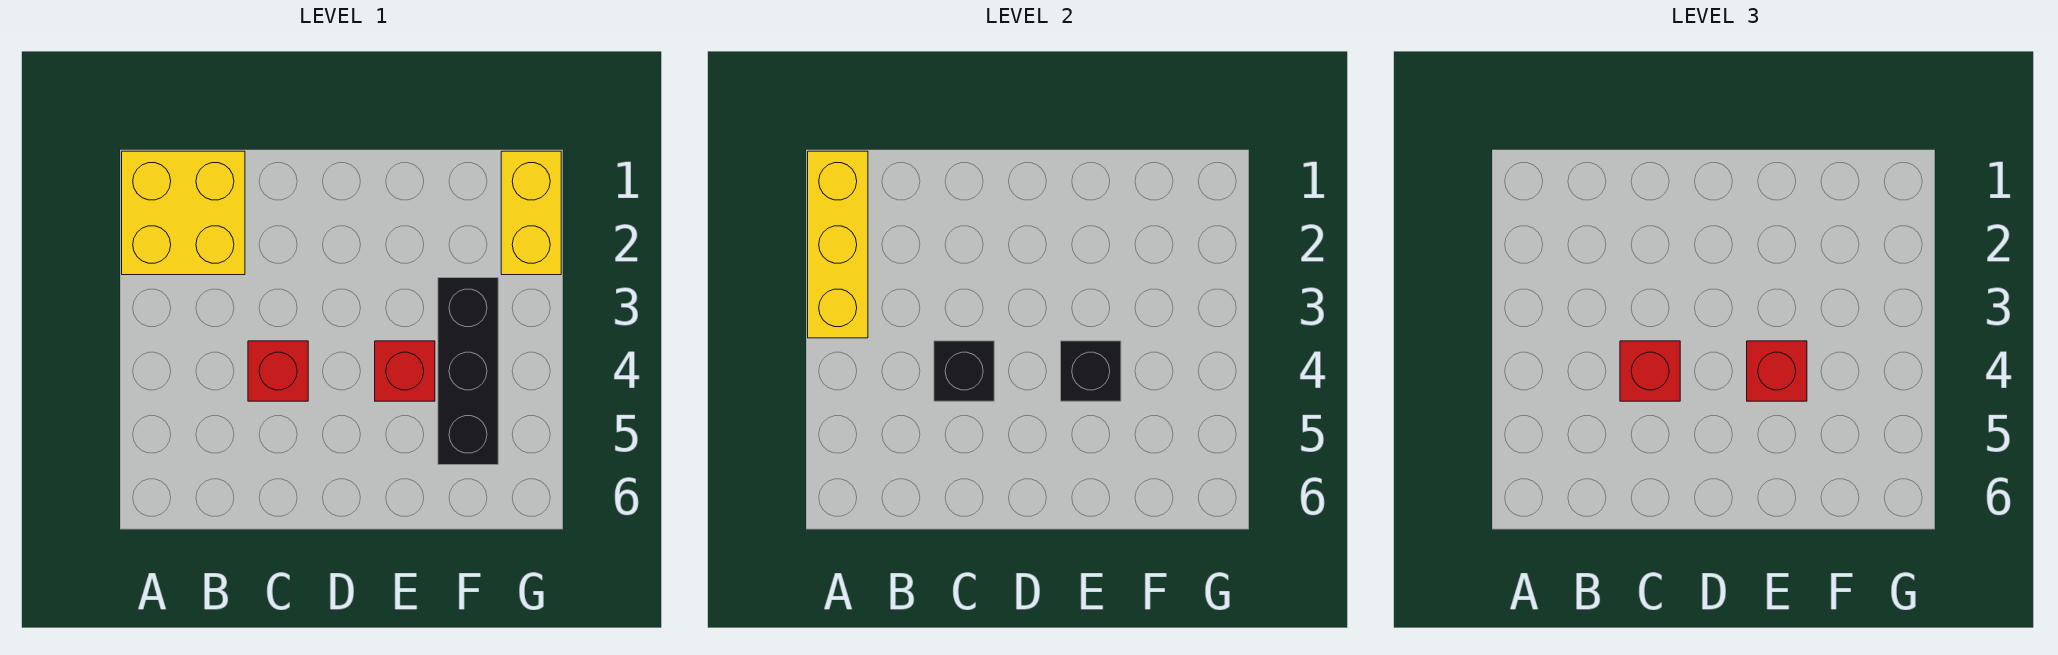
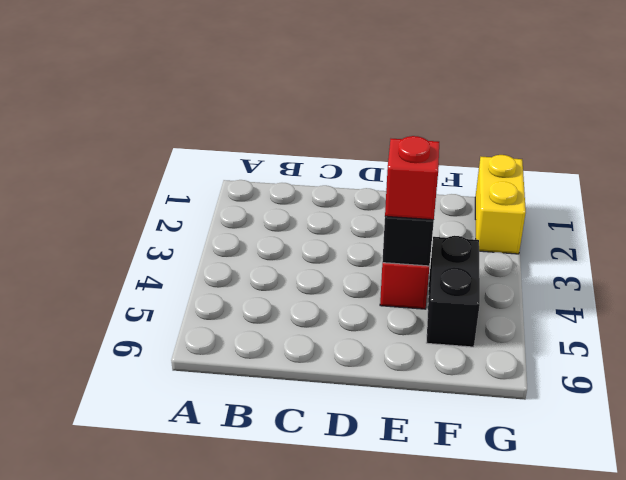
black brick F4:F5 level 1 -> black brick F3:F5 level 1
none -> yellow brick A1:B2 level 1
none -> red brick C4 level 1

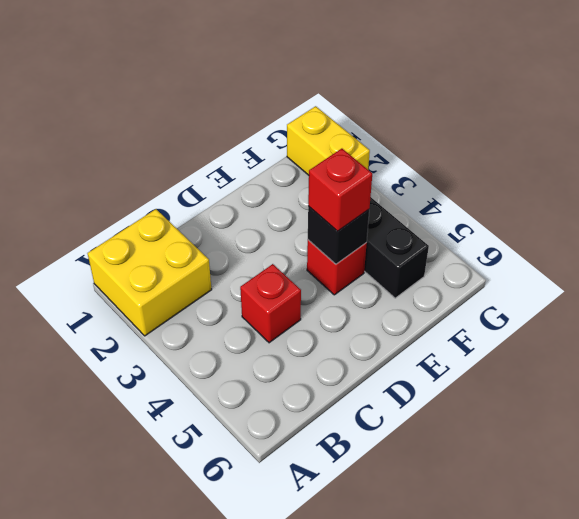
none -> yellow brick A1:A3 level 2
none -> black brick C4 level 2

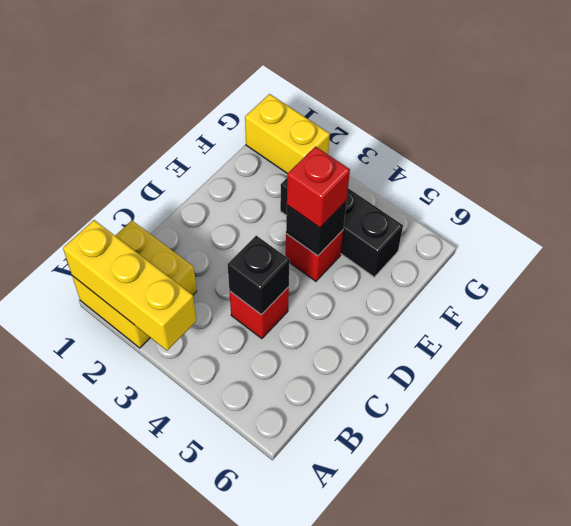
none -> red brick C4 level 3

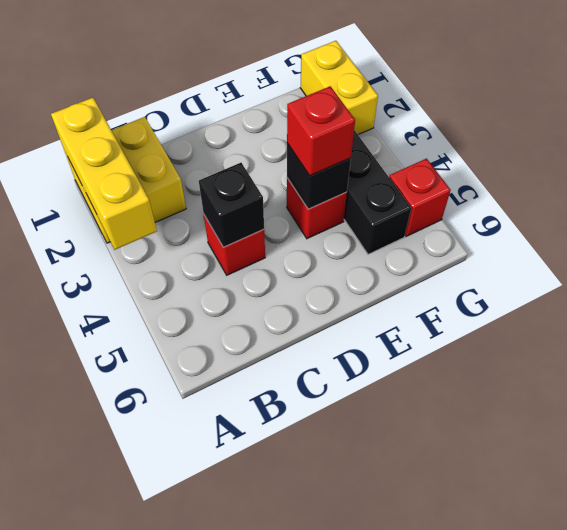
red brick G5 level 1 -> red brick C4 level 3

